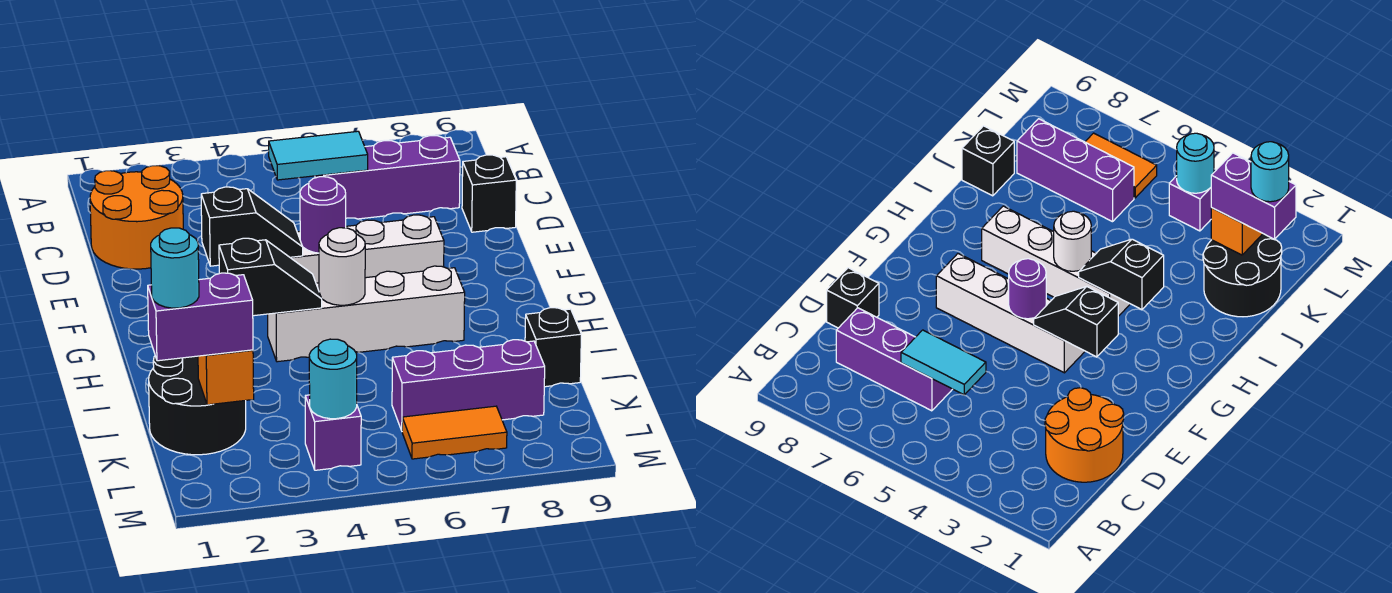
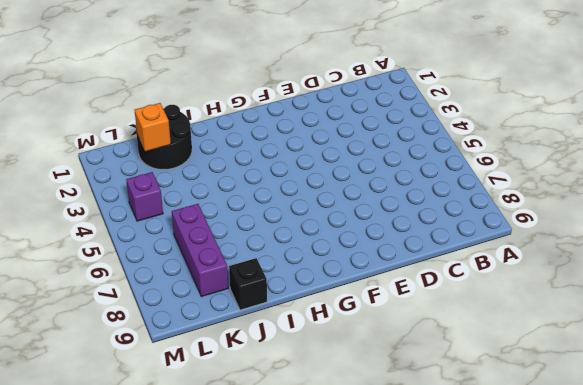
none -> orange round brick C1:D2 level 1
none -> purple brick C6:C8 level 1
none -> black brick D9 level 1

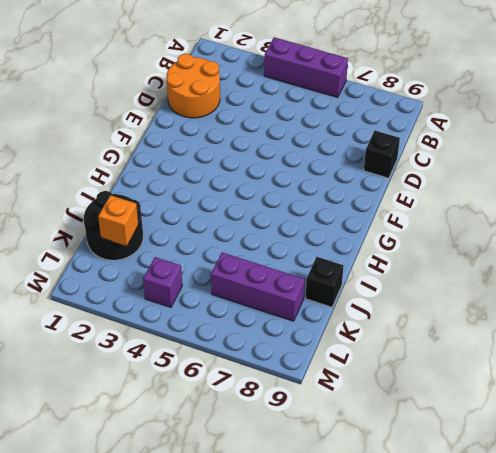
purple brick A4:A6 level 1 -> purple brick C6:C8 level 1
none -> white brick F4:F7 level 1
none -> white brick H4:H7 level 1
none -> orange tile L6:L7 level 1

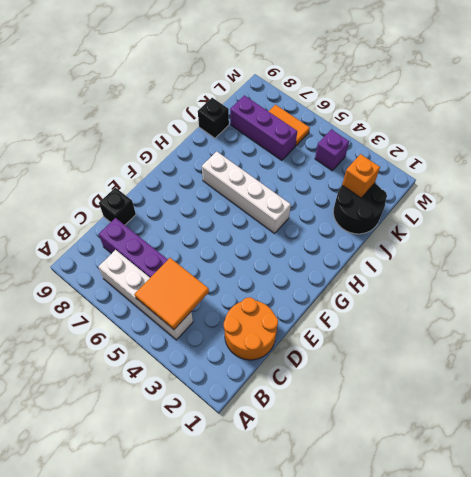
white brick B4:B7 level 1 -> white brick F4:F7 level 1
orange tile B4:C5 level 2 -> cyan tile C5:C6 level 2
none -> black slope F3:F4 level 2 top 3
none -> purple round brick F5 level 2
none -> black slope H3:H4 level 2 top 3

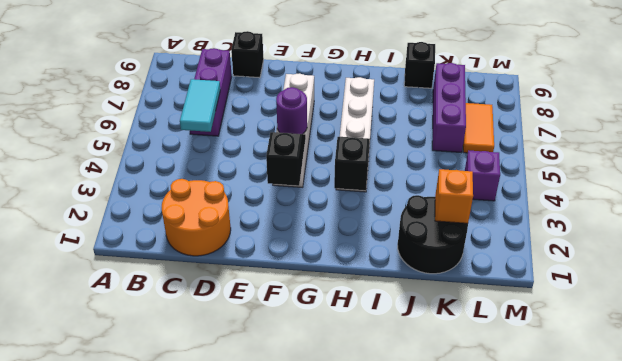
none -> white round brick H5 level 2
none -> cyan round brick L4 level 2
none -> purple brick K1:K2 level 3

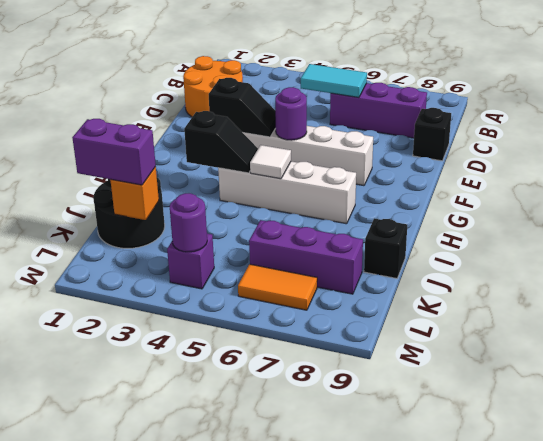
white tile H5 level 2 -> white round brick H5 level 2
purple round brick L4 level 2 -> cyan round brick L4 level 2
none -> cyan round brick K1 level 4

